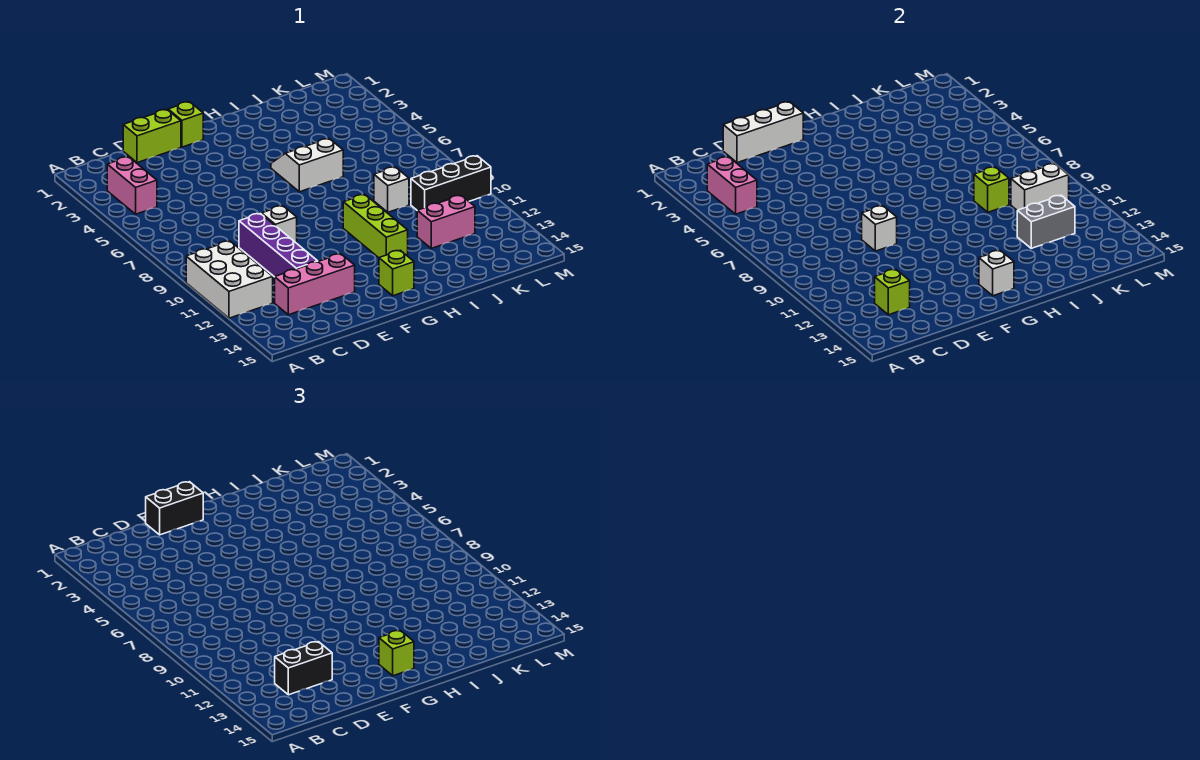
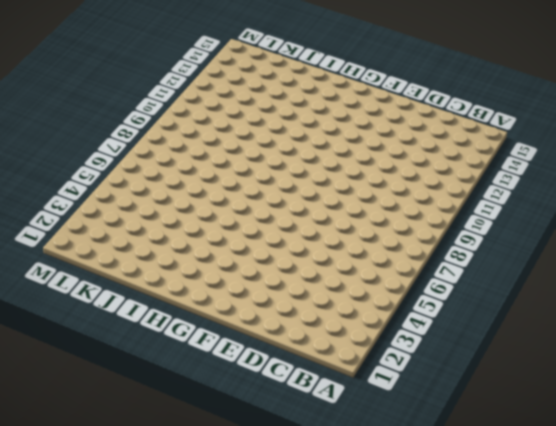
none -> white brick A10:B12 level 1
none -> pink brick B3:B4 level 1
none -> pink brick C13:E13 level 1

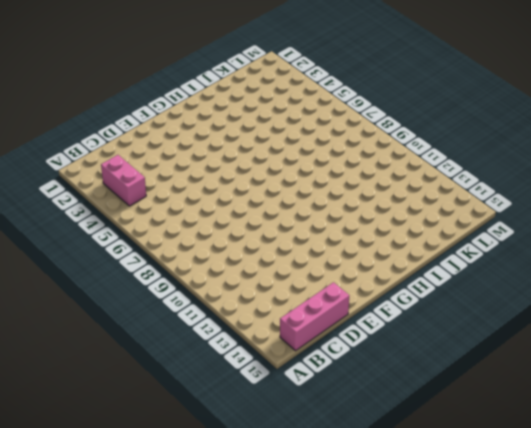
pink brick B15:D15 level 1 -> pink brick C13:E13 level 1
none -> white brick A10:B12 level 1
none -> lime brick D1:E1 level 1
none -> purple brick D9:D12 level 1

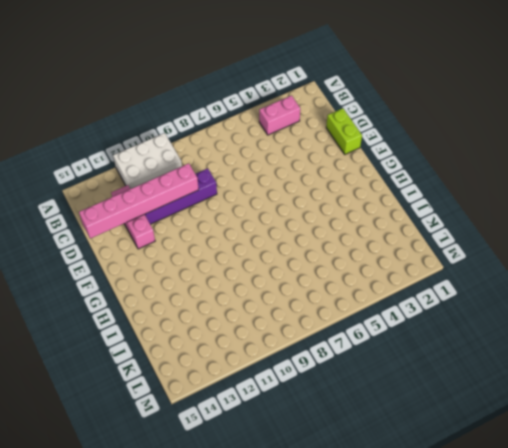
pink brick D10:D15 level 2 -> none
none -> white brick E9 level 1
none -> lime brick F1 level 1
none -> lime brick G14 level 1

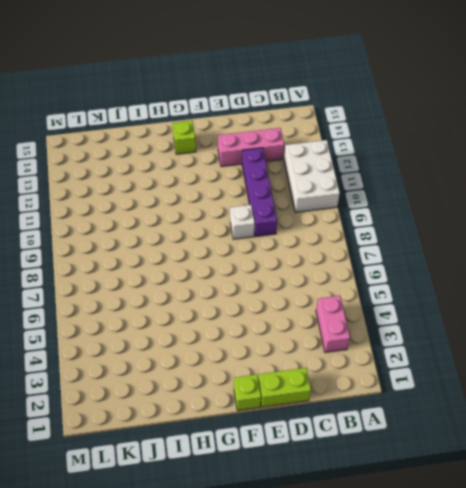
none -> white slope H5:I6 level 1 top 6
none -> lime brick H10:H12 level 1
none -> white brick J9 level 1

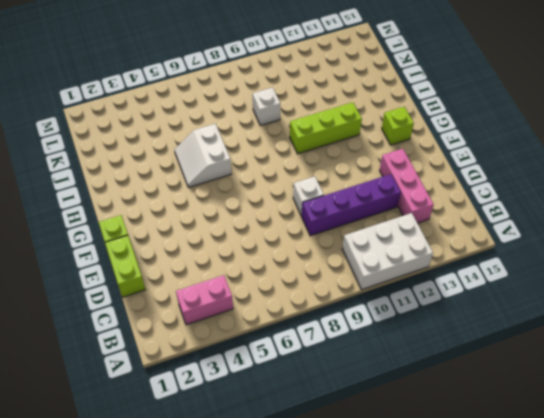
none -> pink brick J12:K12 level 1
none -> black brick K10:M10 level 1
none -> pink brick B3:B4 level 2

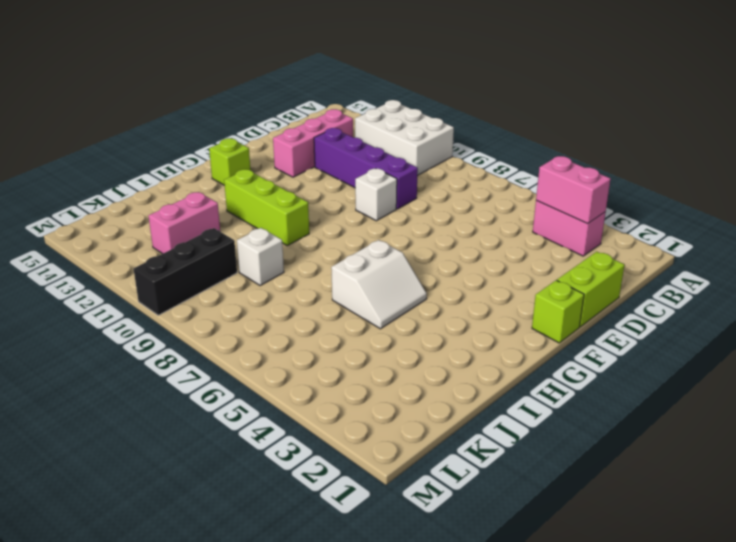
none -> lime brick C13 level 2
none -> white brick D1:F1 level 2
none -> white brick E9 level 2

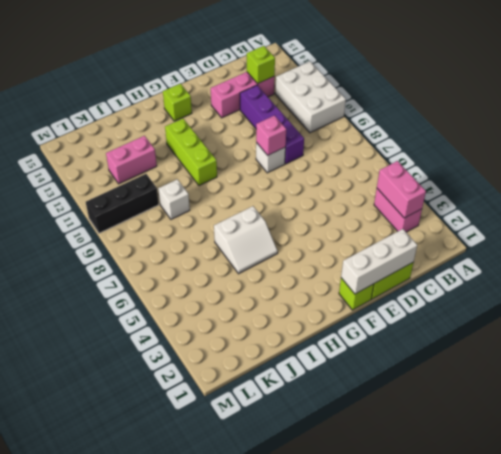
pink brick E9 level 2 -> white brick E9 level 2
none -> white brick G14 level 2
none -> lime brick J9 level 2
none -> grey brick J12:K12 level 2

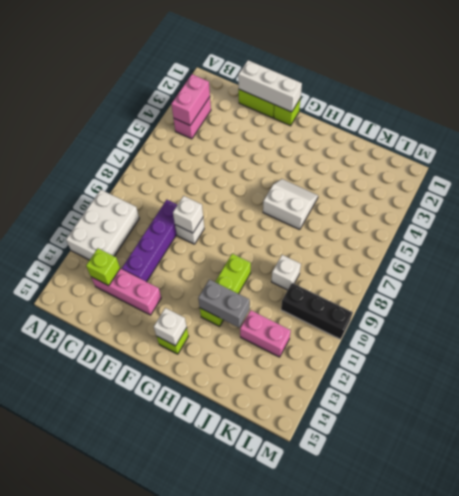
grey brick H12:I12 level 2 -> grey brick J12:K12 level 2
none -> lime brick J9 level 2
none -> white brick K10:L10 level 2
none -> black brick C13:D13 level 3

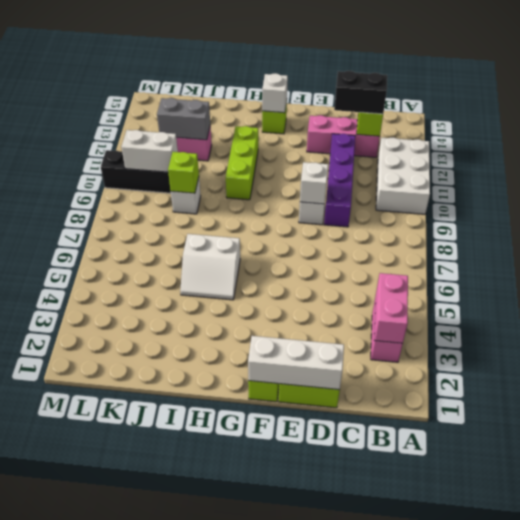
none -> black brick E1:F1 level 3
none -> lime brick G14 level 3

